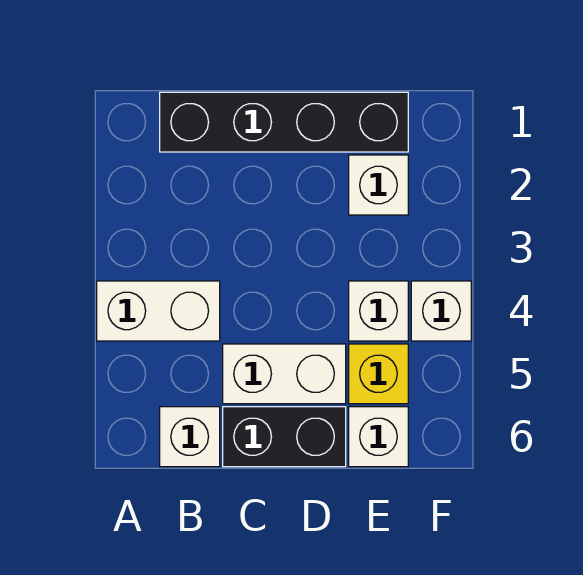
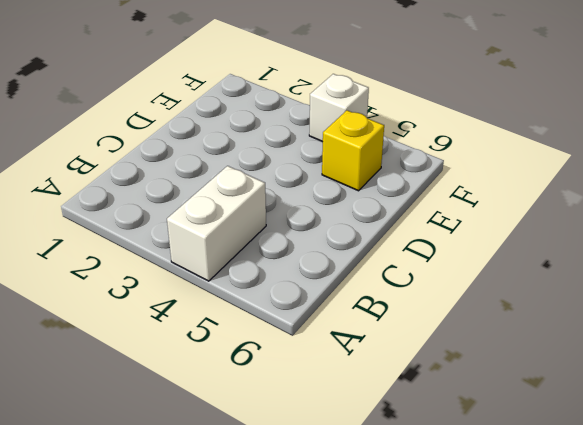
none -> black brick B1:E1 level 1
none -> white brick B6 level 1

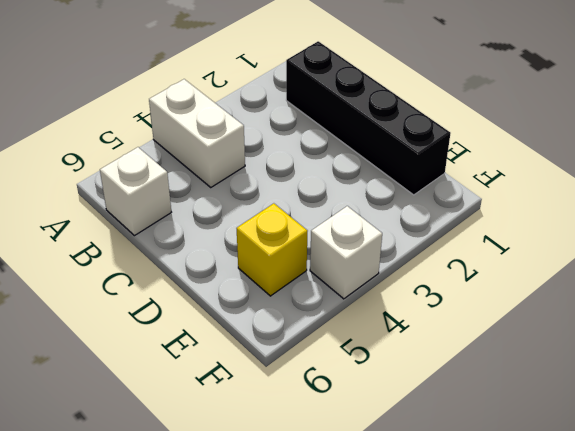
none -> white brick C5:D5 level 1
none -> black brick C6:D6 level 1

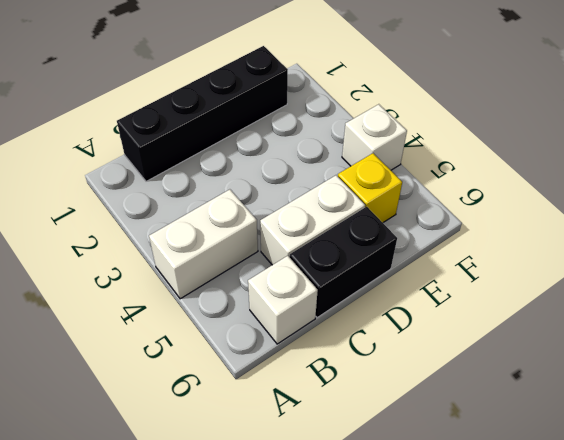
none -> white brick E2 level 1
none -> white brick E4 level 1

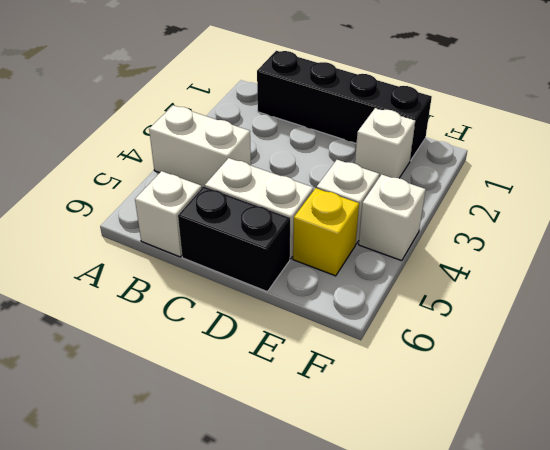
none -> white brick E6 level 1

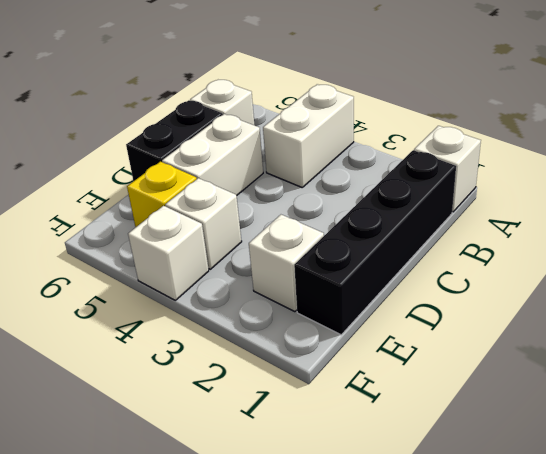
white brick A1 level 1 -> white brick E6 level 1

